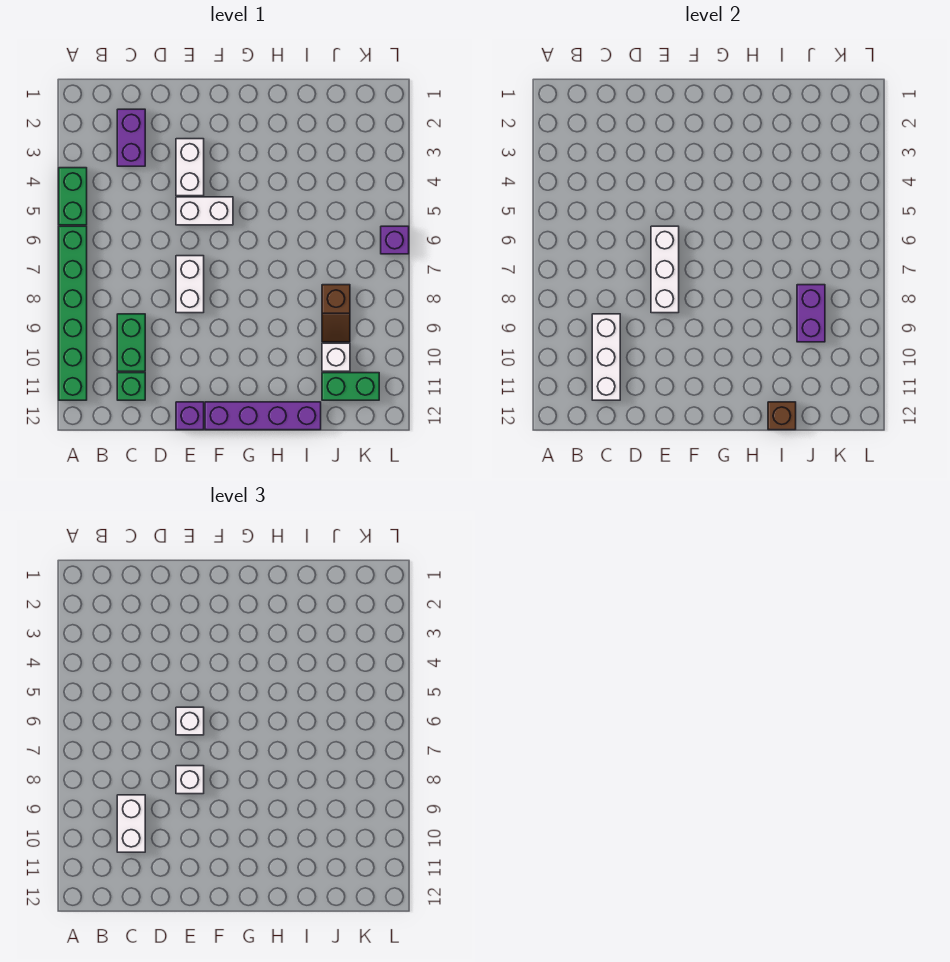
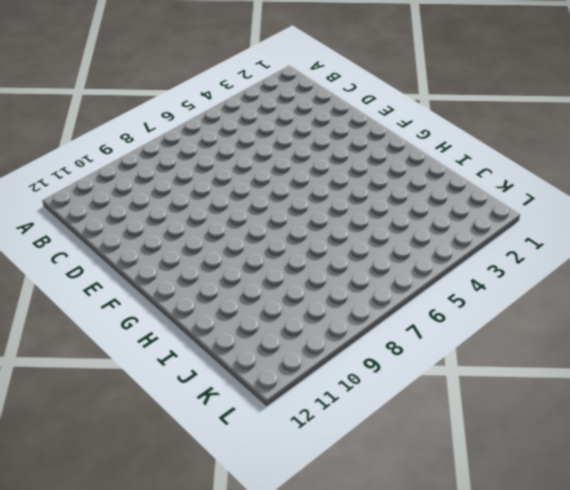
none -> green brick A4:A5 level 1
none -> green brick A6:A11 level 1
none -> purple brick C2:C3 level 1

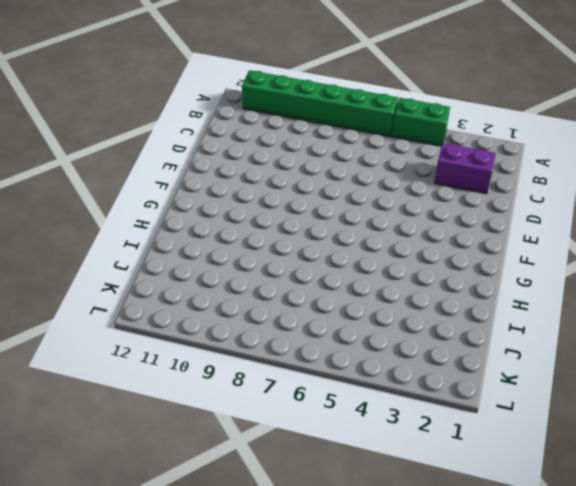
none -> green brick C9:C10 level 1
none -> green brick C11 level 1
none -> white brick E3:E4 level 1

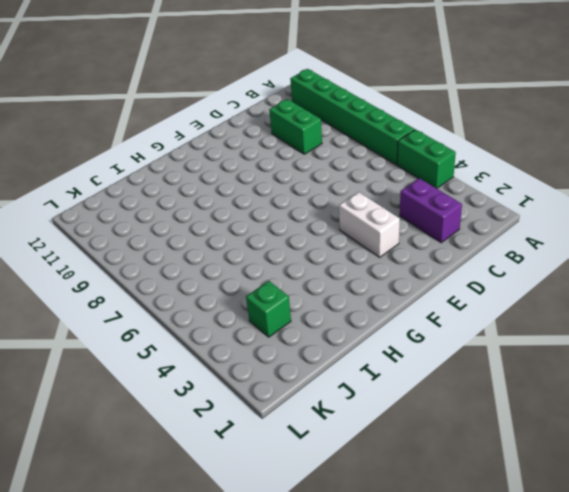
green brick J3 level 1 -> green brick C11 level 1
none -> white brick E5:F5 level 1
none -> white brick E7:E8 level 1
none -> purple brick E12 level 1

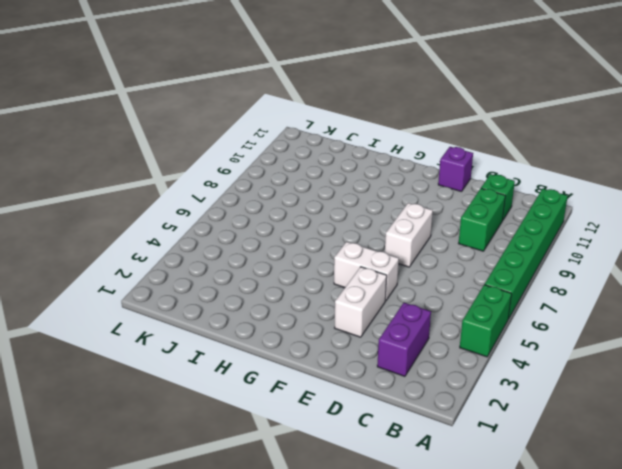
none -> purple brick F12:I12 level 1
none -> brown slope J8:J9 level 1 top 8
none -> white brick J10 level 1

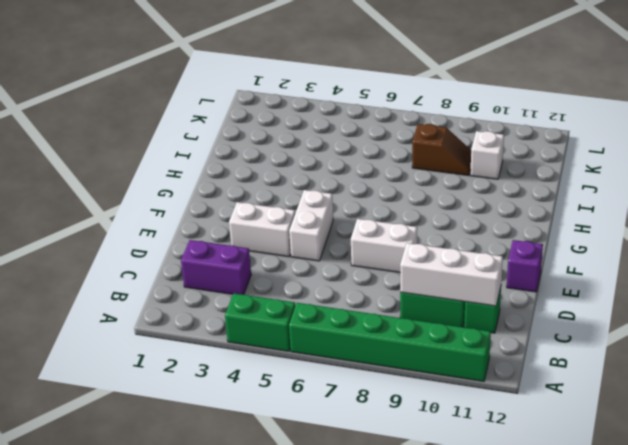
none -> purple brick F12:I12 level 1
none -> green brick J11:K11 level 1
none -> purple brick L6 level 1

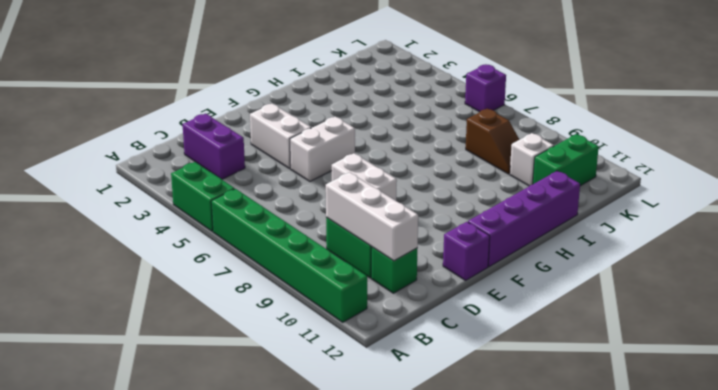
none -> white brick E6:E8 level 2
none -> brown brick I12 level 2
none -> purple brick J8:J9 level 2

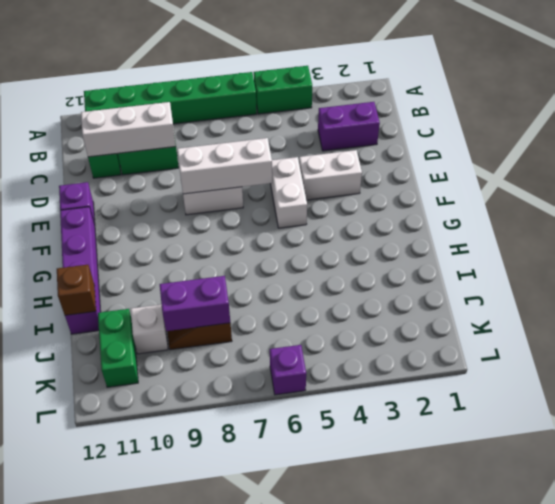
none -> white brick C9:C10 level 3
none -> white brick E6 level 3
none -> white brick E8 level 3

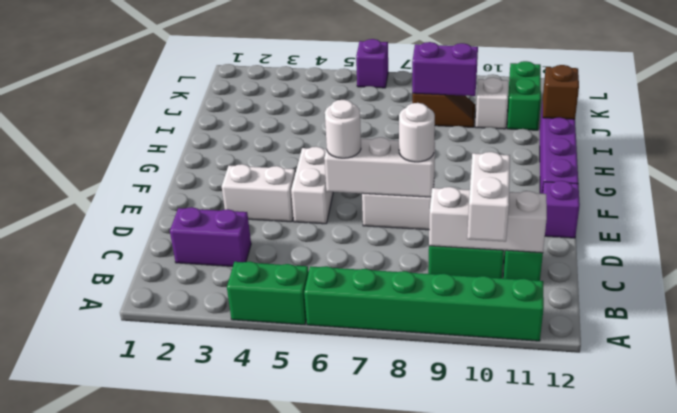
white brick B10:C10 level 3 -> white brick C9:C10 level 3
white round brick E6 level 3 -> white brick E6 level 3
white round brick E8 level 3 -> white brick E8 level 3

